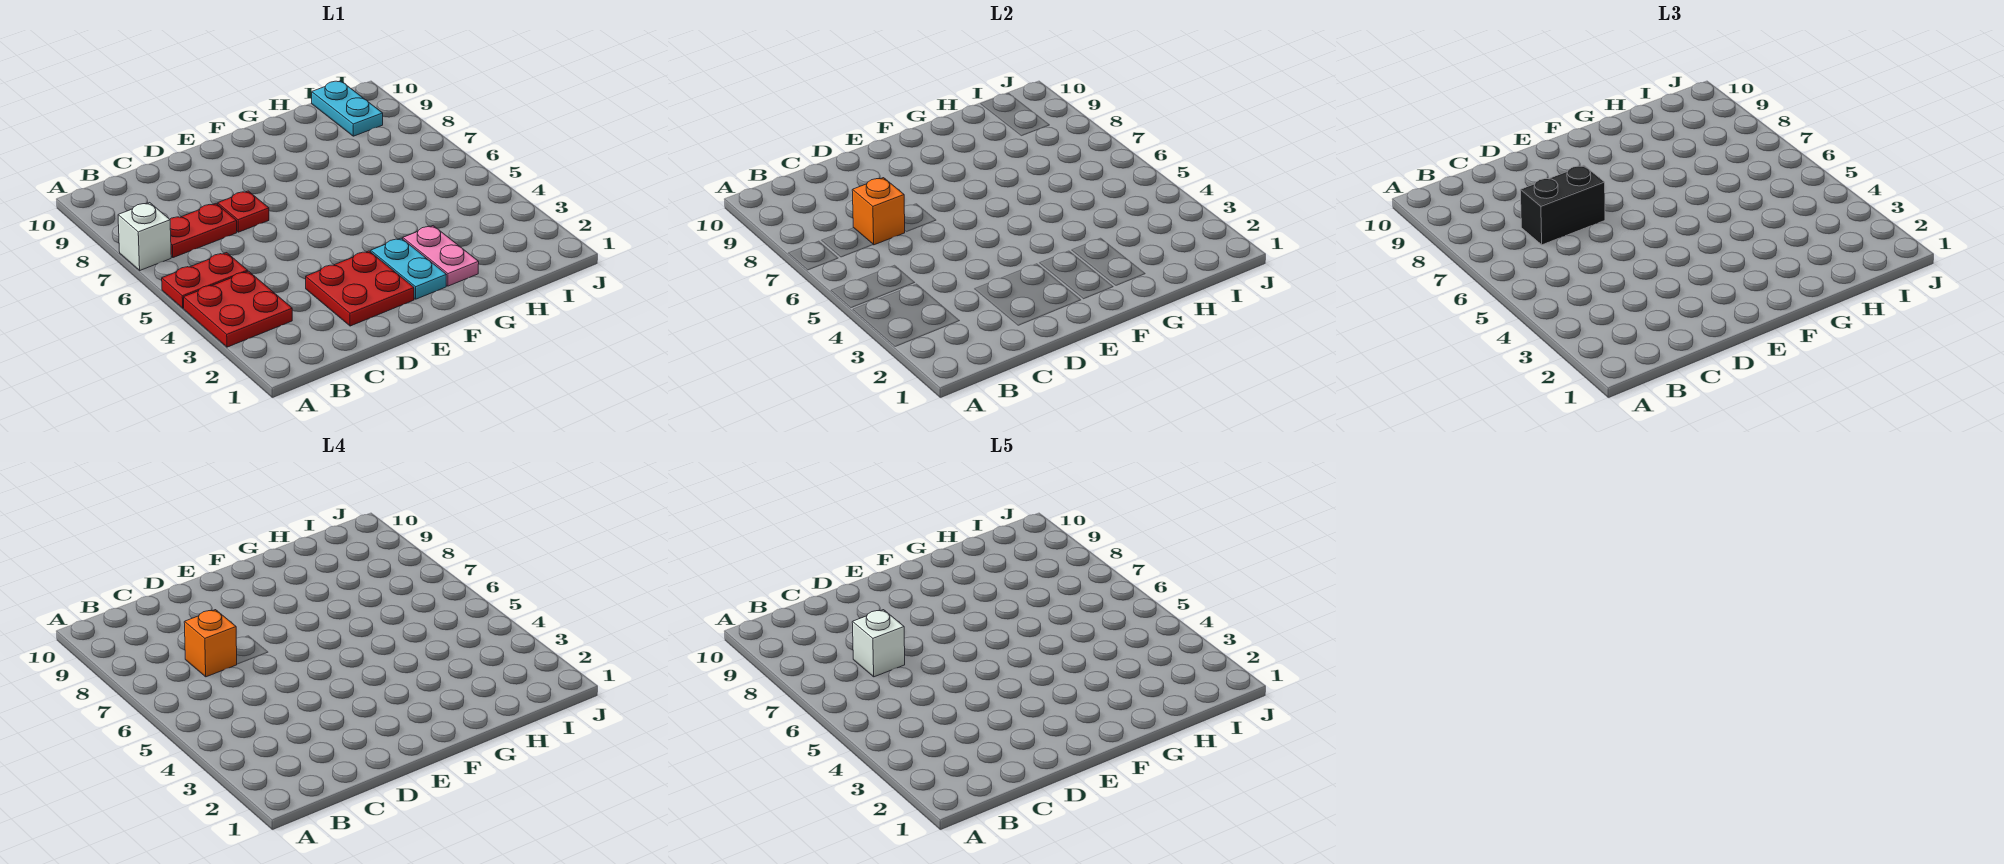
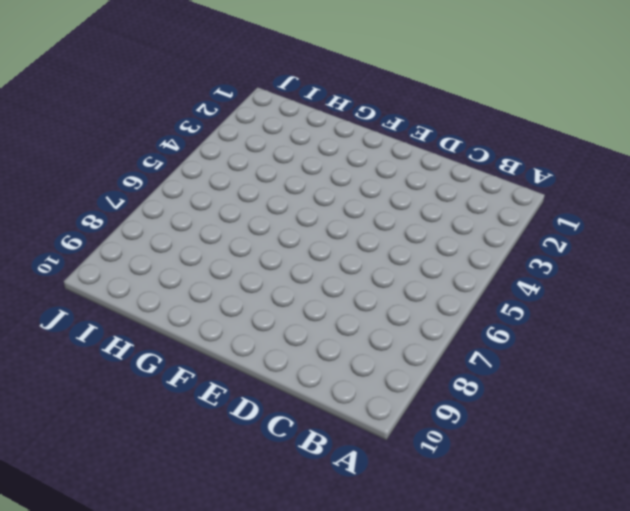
none -> red plate A3:B4 level 1
none -> red plate A5:B5 level 1
none -> white brick A7 level 1

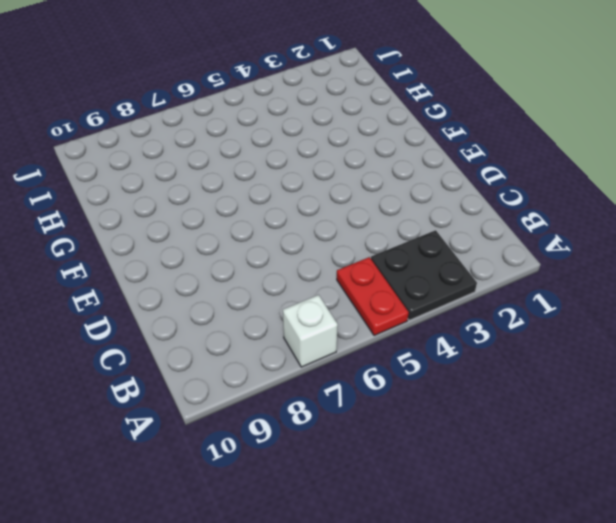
black plate A3:B4 level 1 -> red plate A3:B4 level 1
none -> red plate B7:C7 level 1
none -> red plate D2:E3 level 1
none -> red plate D7 level 1

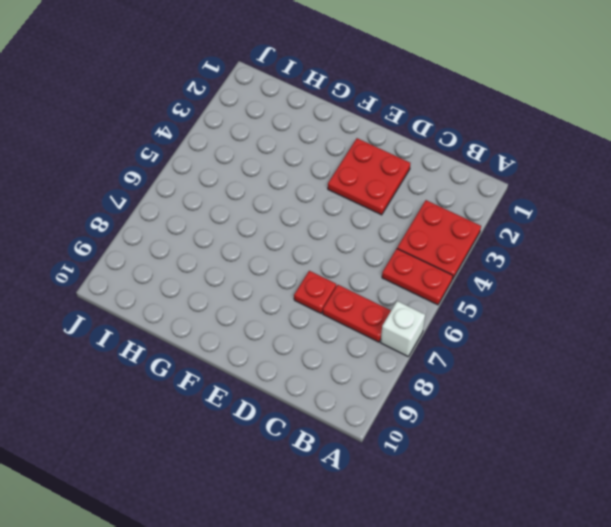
none -> cyan plate F2:F3 level 1
none -> pink plate G2:G3 level 1
none -> cyan plate I9:I10 level 1

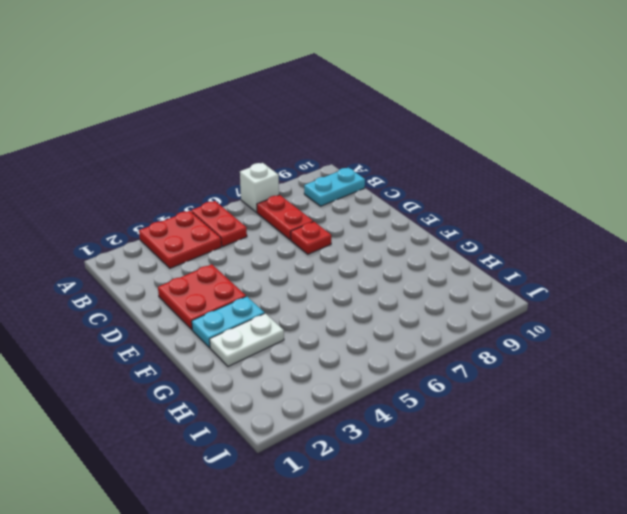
cyan plate B9:B10 level 1 -> cyan plate I9:I10 level 1
white plate G2:G3 level 1 -> pink plate G2:G3 level 1
none -> orange brick C7 level 2
none -> black brick C7:D7 level 3
none -> orange brick C7 level 4

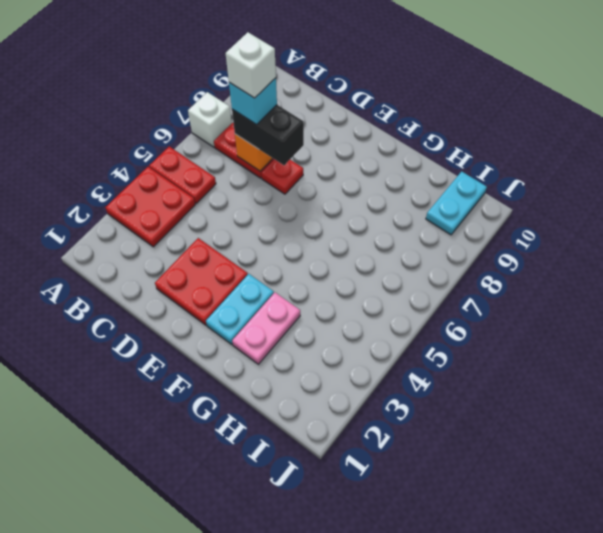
cyan brick C7 level 4 -> orange brick C7 level 4

